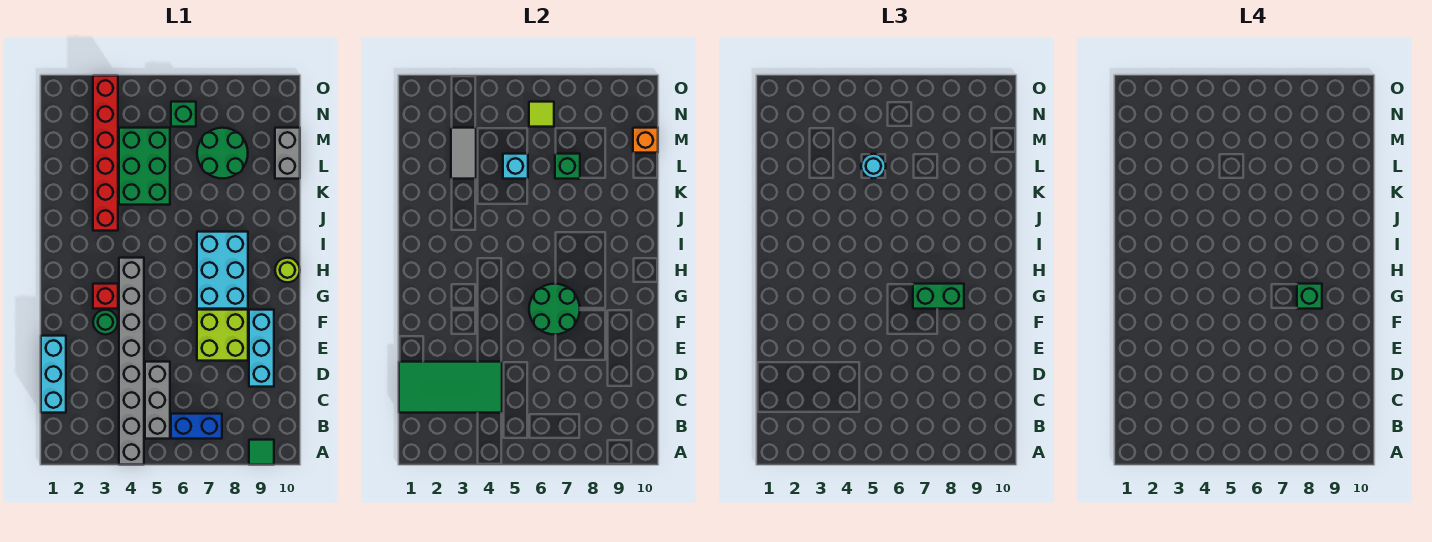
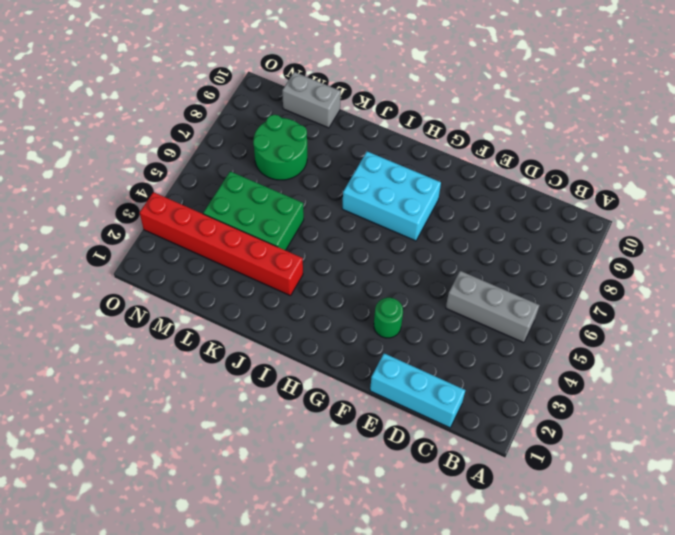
none -> grey brick A4:H4 level 1
none -> green tile A9 level 1
none -> blue brick B6:B7 level 1

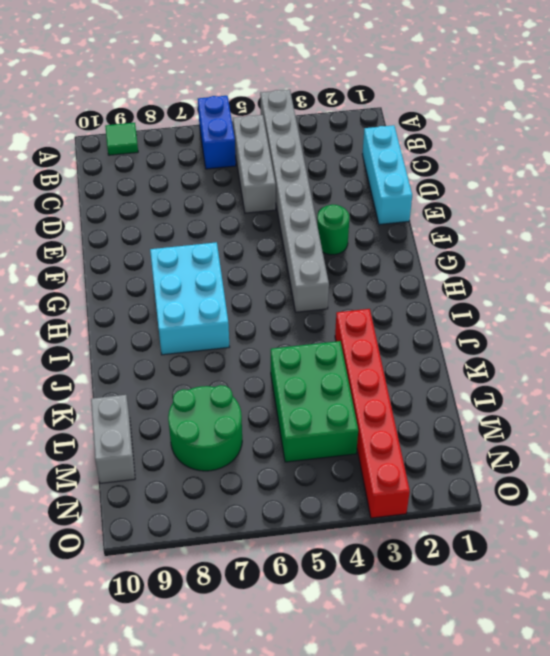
blue brick A6:B6 level 1 -> blue brick B6:B7 level 1
none -> cyan brick D9:F9 level 1
none -> lime brick E7:F8 level 1
none -> red brick G3 level 1

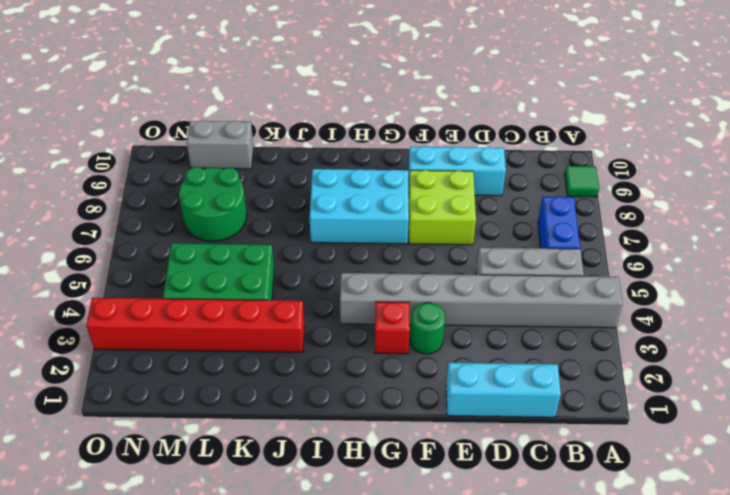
none -> lime round brick H10 level 1
none -> green brick N6 level 1
none -> green tile C1:D4 level 2

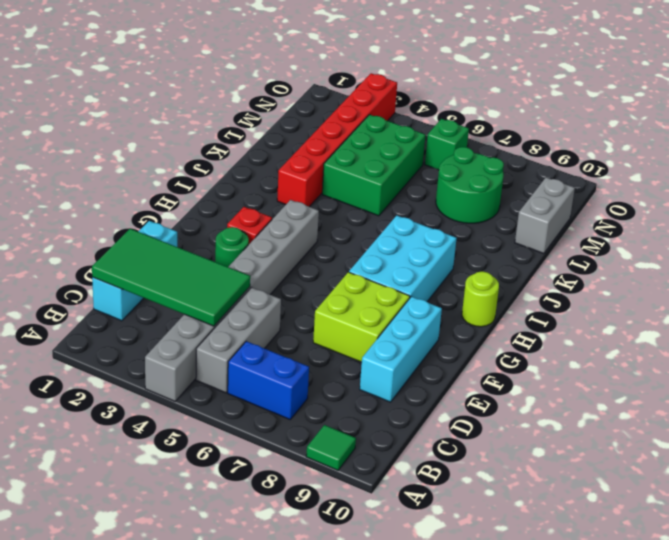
none -> green round brick F6:G7 level 2
none -> grey tile L3:M3 level 2
none -> cyan brick L5 level 2

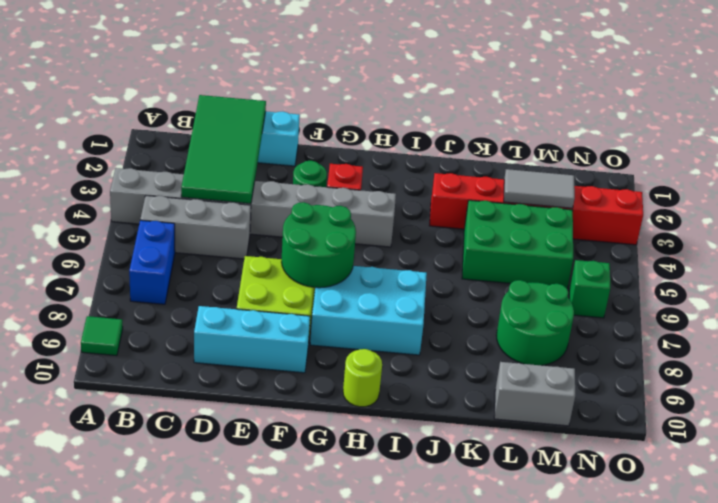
none -> cyan brick L5 level 2
none -> green brick L7 level 2
none -> orange brick M10 level 2

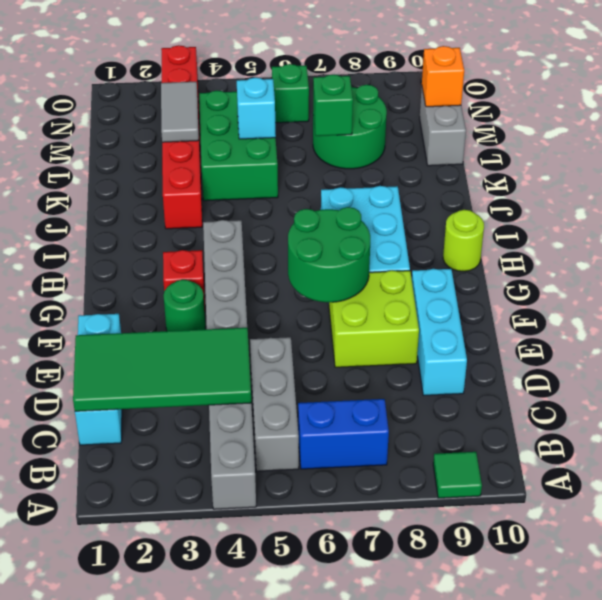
none -> lime tile N6 level 2
none -> green brick G7:G8 level 3
none -> cyan round brick L5 level 3

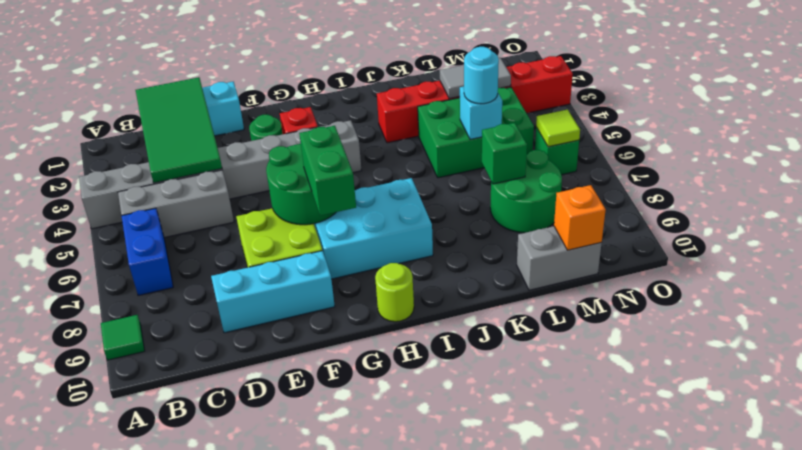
none -> green brick G8 level 4

